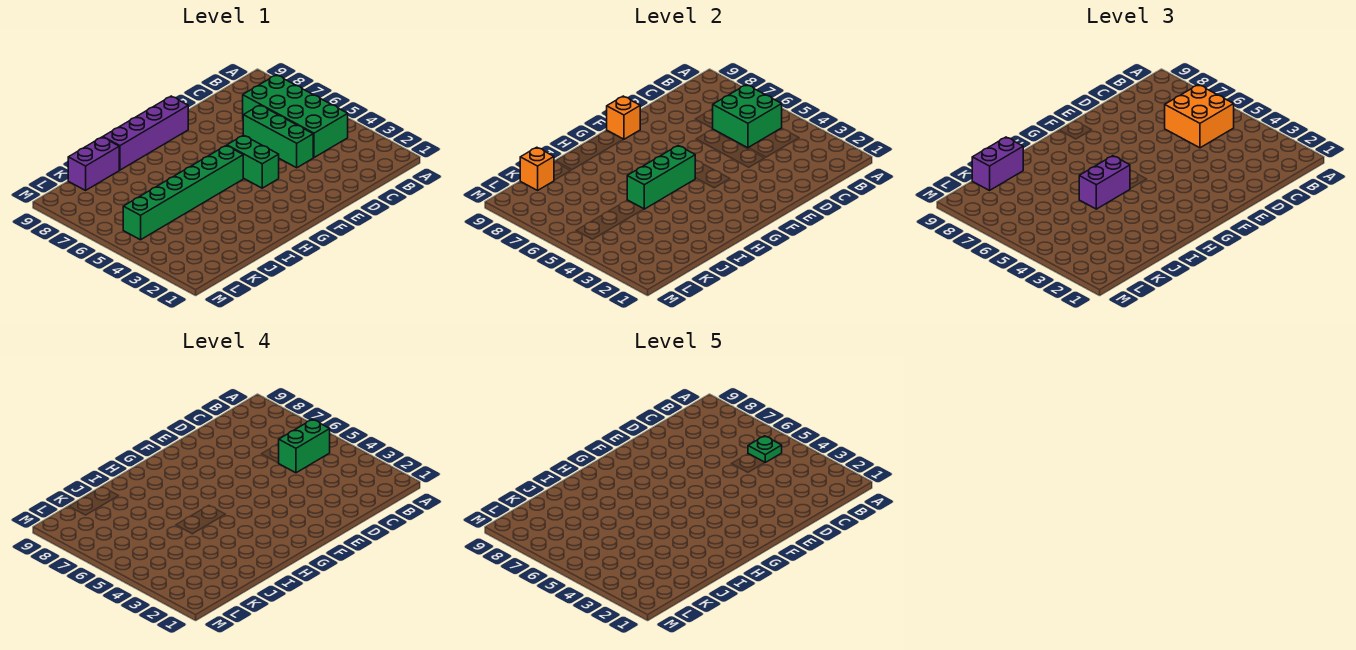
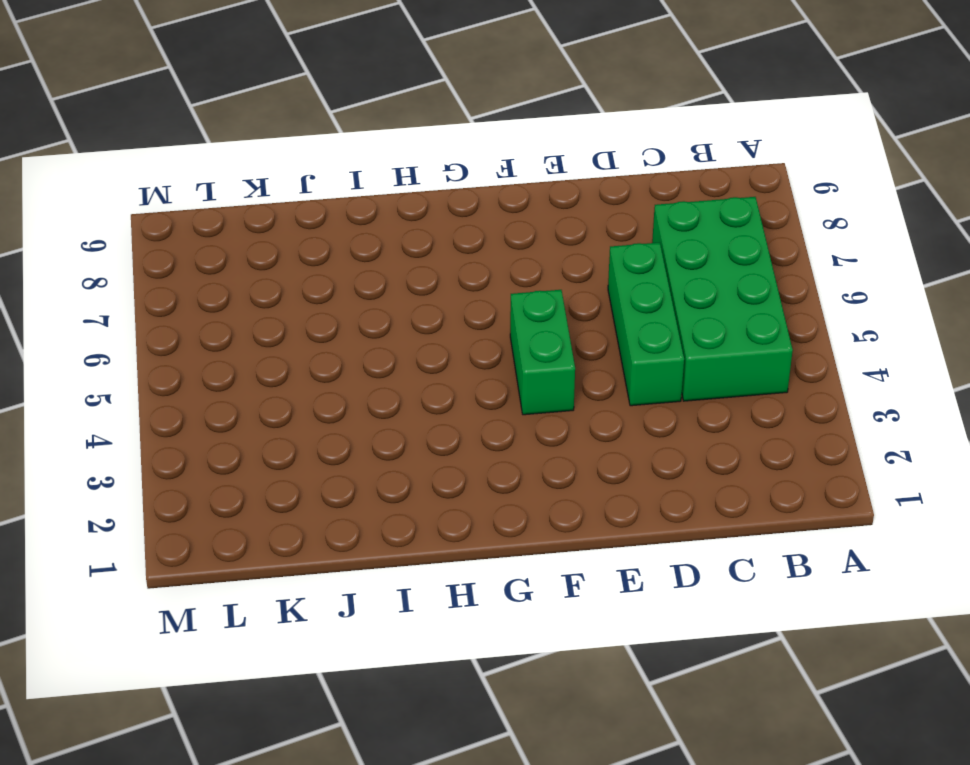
none -> purple brick F9:I9 level 1
none -> green brick G5:L5 level 1
none -> purple brick J9:K9 level 1

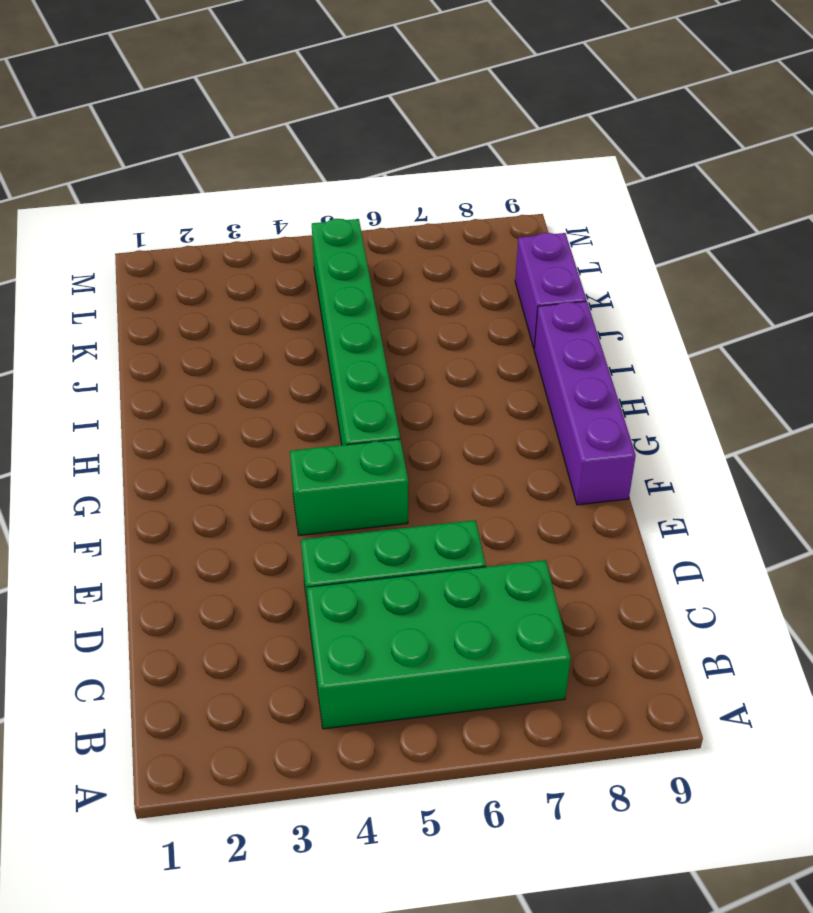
none -> green brick B5:C6 level 2
none -> orange brick F9 level 2
none -> green brick G5:I5 level 2

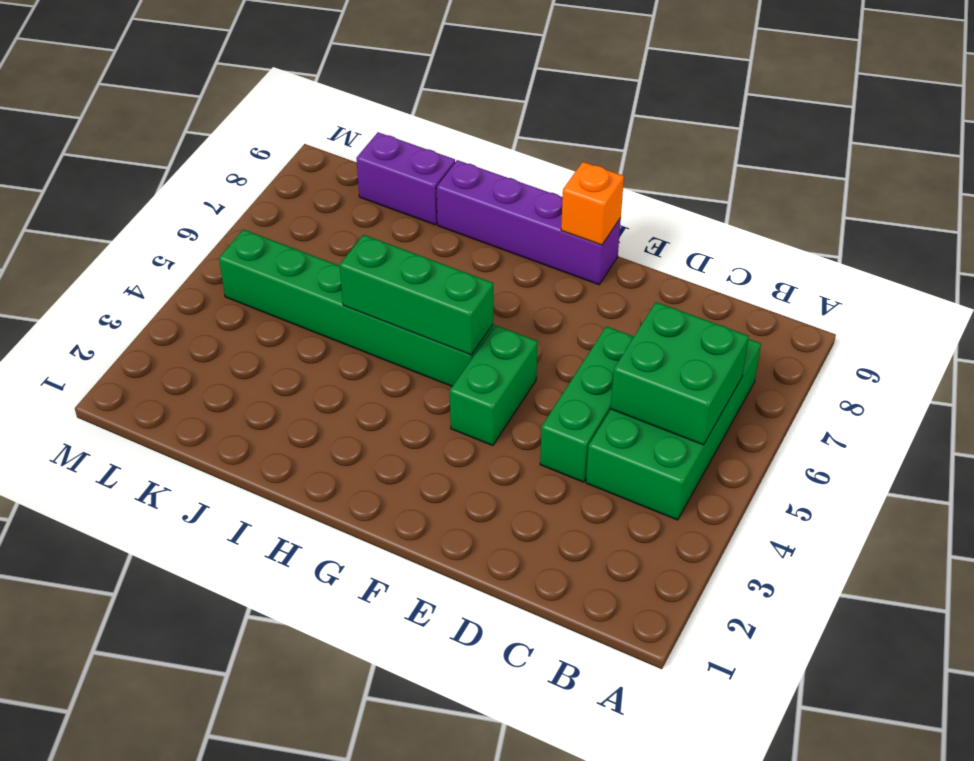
none -> orange brick K9 level 2
none -> orange brick B5:C6 level 3
none -> purple brick H5:I5 level 3

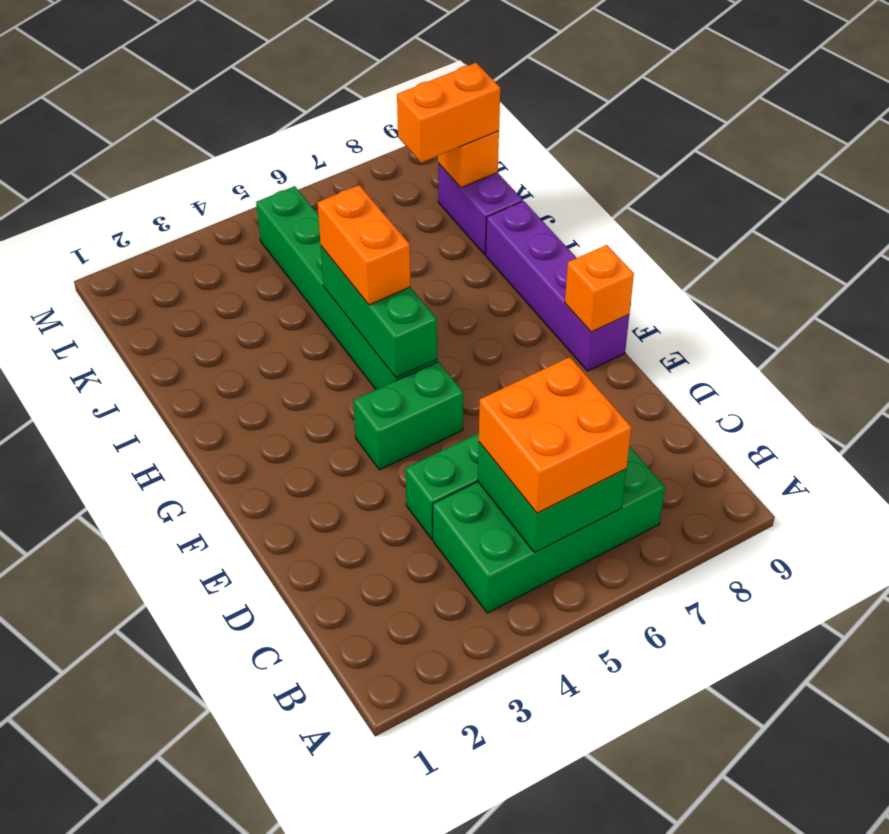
orange brick H5:I5 level 3 -> purple brick H5:I5 level 3
orange brick K8:K9 level 3 -> purple brick J9:K9 level 3
none -> green brick B5:C5 level 4
none -> green plate B5 level 5

